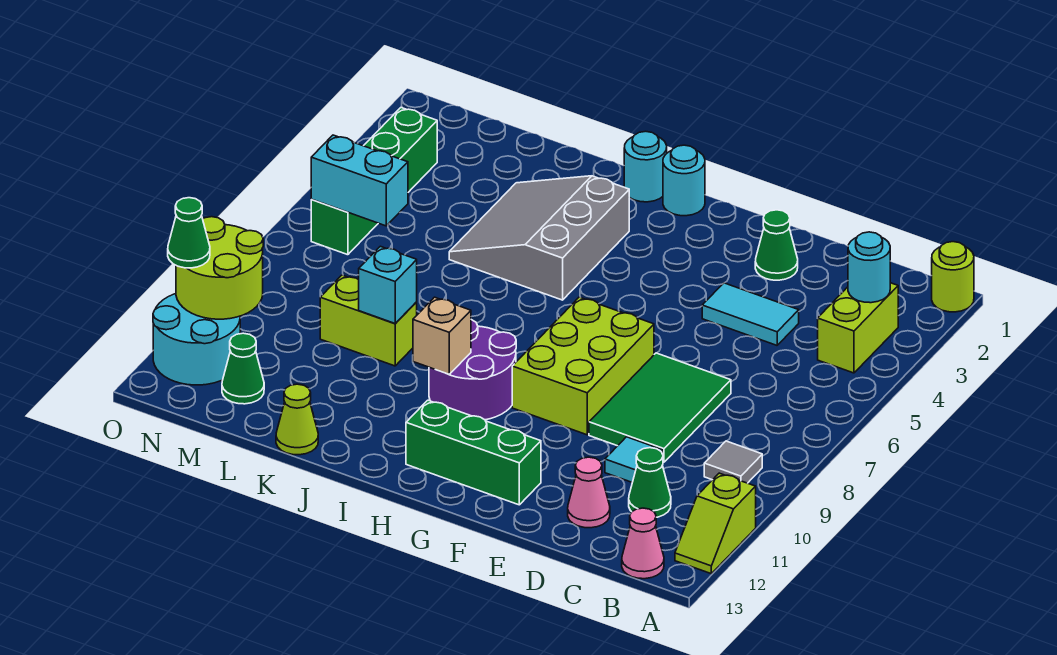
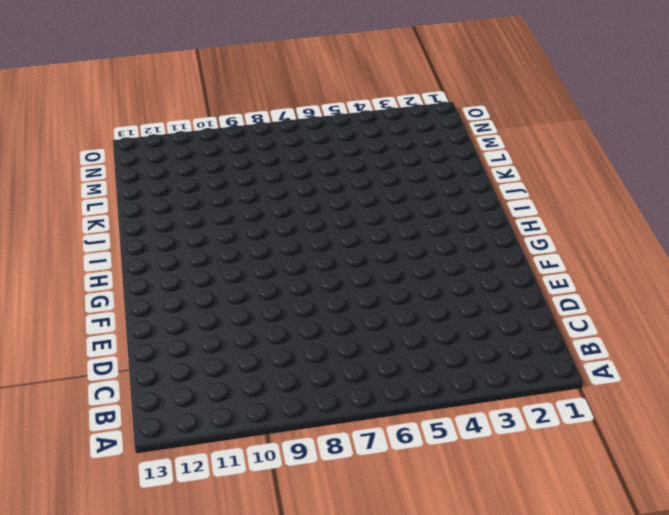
none -> lime round brick A1 level 1
none -> lime slope A11:A12 level 1 top 11
none -> lime brick B3:B4 level 1

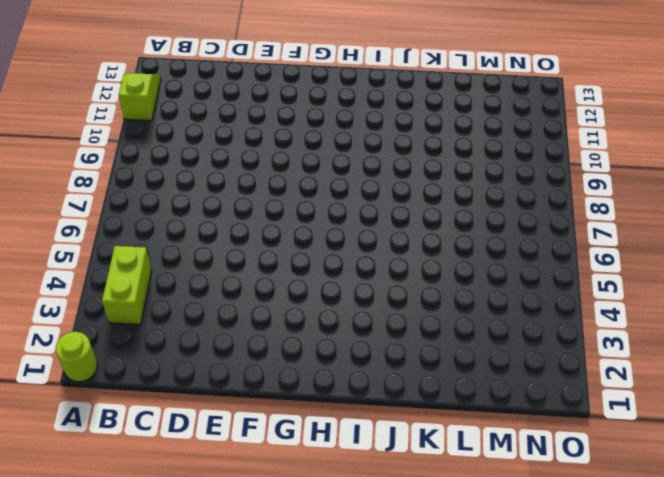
none -> grey tile B9 level 1
none -> pink cone B13 level 1
none -> green cone C11 level 1

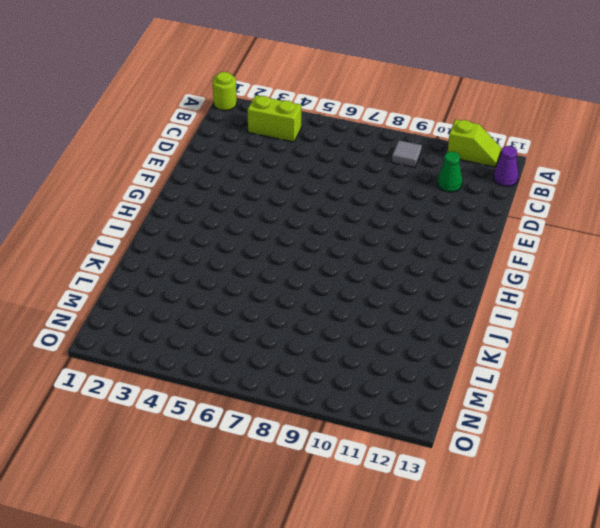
purple cone B13 level 1 -> pink cone B13 level 1
none -> cyan tile D4:E4 level 1
none -> green tile D7:E9 level 1
none -> cyan tile D10 level 1

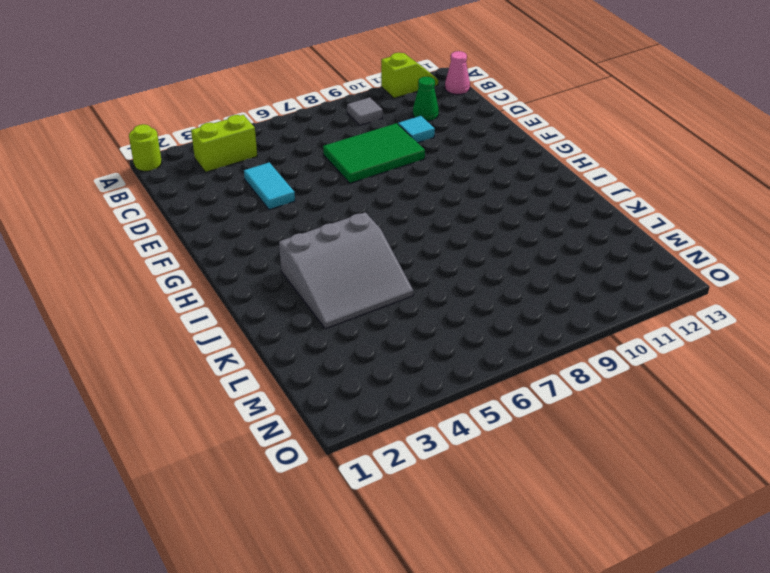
none -> pink cone D12 level 1
none -> green cone E2 level 1
none -> lime brick F7:G9 level 1

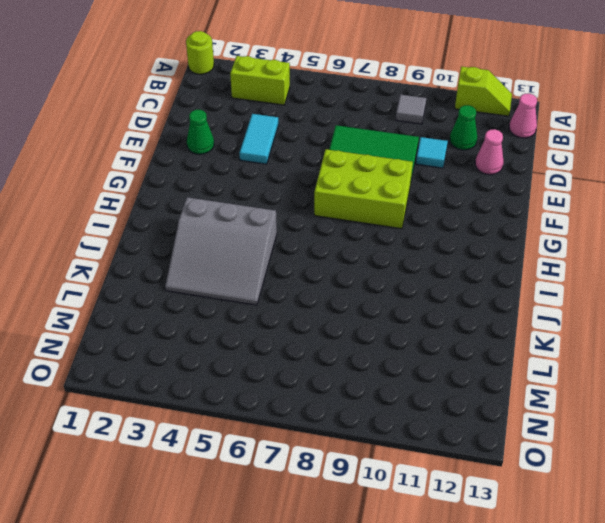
none -> green brick F12:H12 level 1
none -> cyan round brick H1 level 1
none -> purple round brick H9:I10 level 1

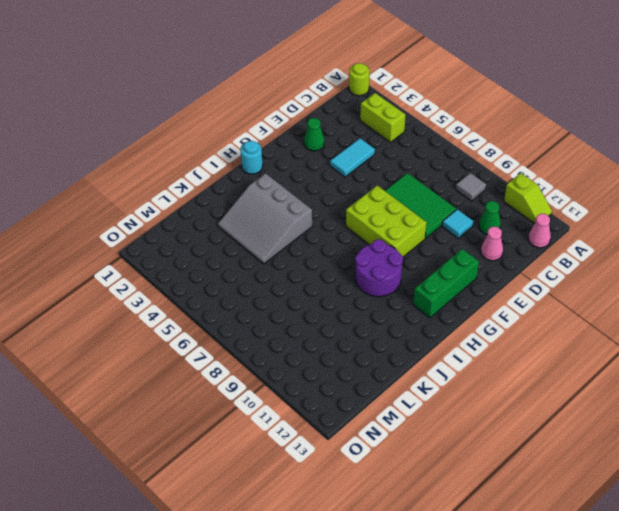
none -> cyan round brick I1 level 1
none -> lime brick K9:L9 level 1
none -> lime cone K13 level 1

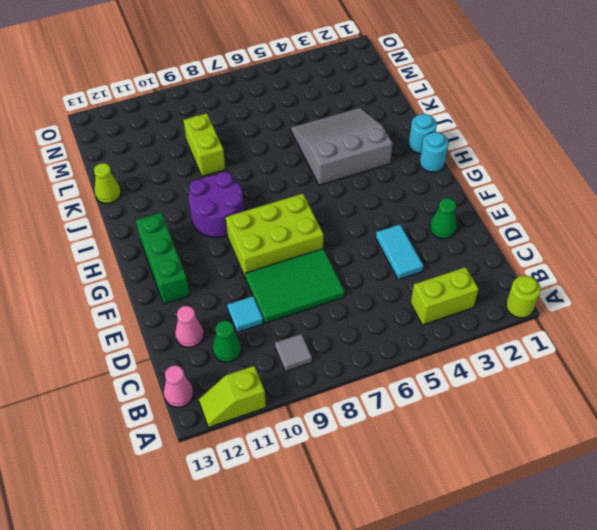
none -> green cone M12 level 1
none -> green brick N3:N6 level 1
none -> cyan round brick N11:O12 level 1

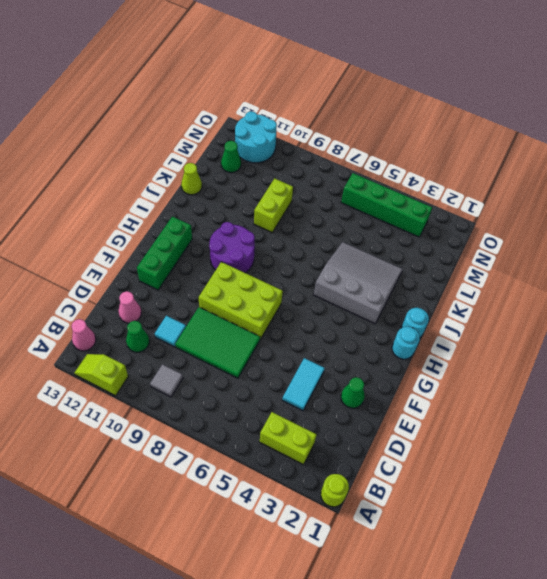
none -> cyan round brick B3 level 2
none -> tan brick I10 level 2
none -> cyan brick K9 level 2

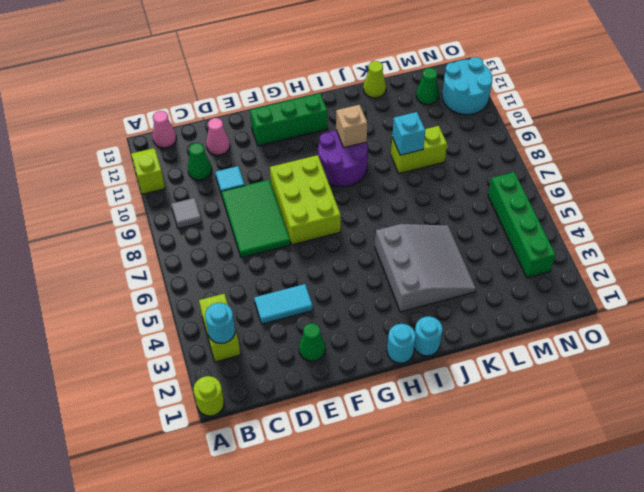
none -> cyan brick M6:N6 level 2
none -> lime round brick N10:O11 level 2
none -> green cone O11 level 3

